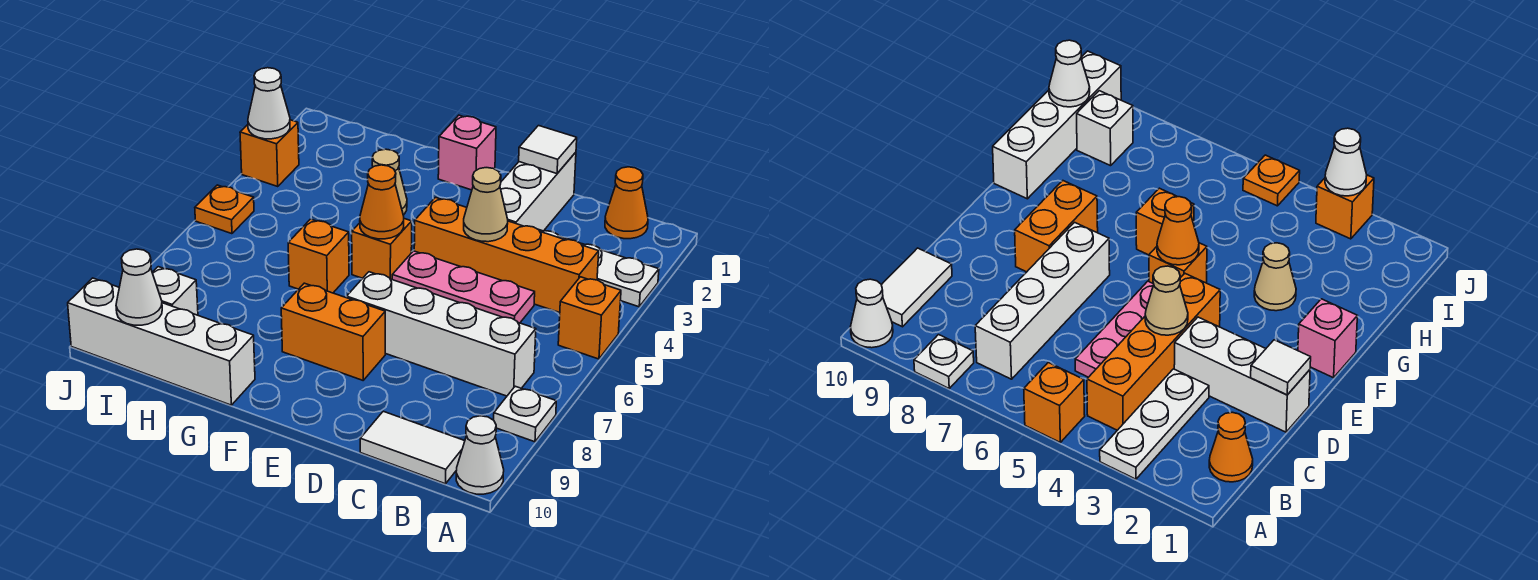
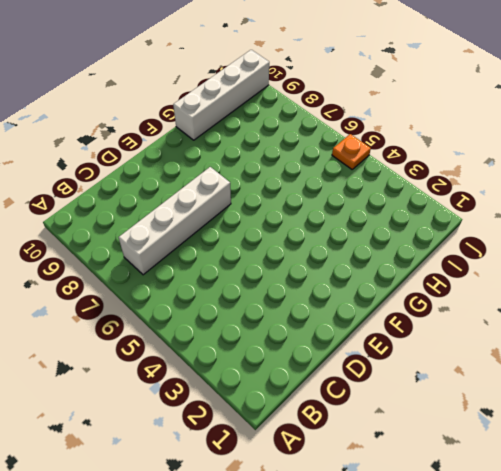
none -> white plate A3:C3 level 1
none -> orange brick A5 level 1
none -> white plate A8 level 1

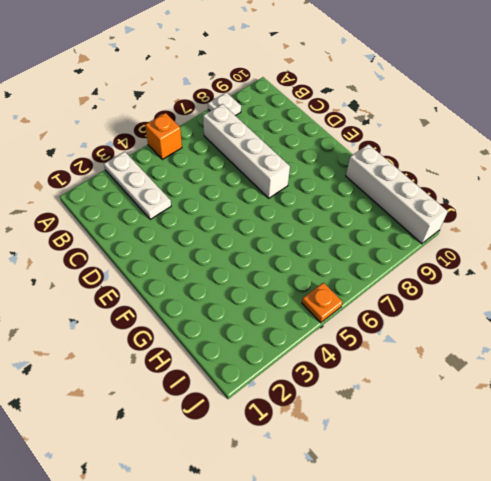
none -> white cone A10 level 1
none -> orange cone B1 level 1
none -> orange brick B4:E4 level 1

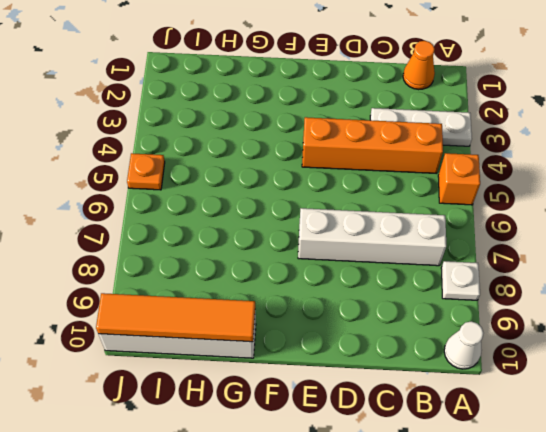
orange tile G10:J10 level 2 -> white cone I10 level 2
none -> white tile B10:C10 level 1
none -> pink plate C5:E5 level 1
none -> white brick D1:D3 level 1

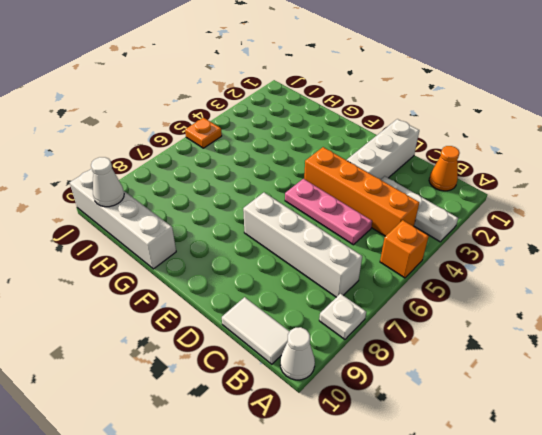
none -> orange brick E8:F8 level 1
none -> pink brick F1 level 1
none -> orange brick F5 level 1

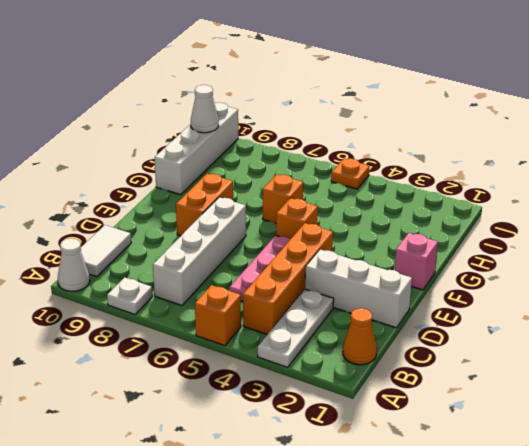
none -> tan cone G3 level 1
none -> white brick I9 level 1
none -> orange brick J3 level 1

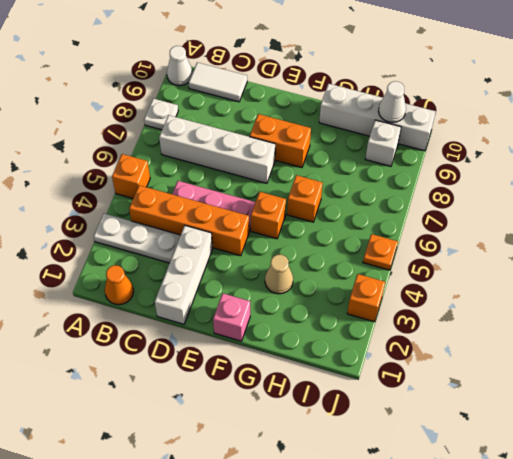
none -> white tile D1 level 2
none -> tan cone D4 level 2
none -> orange cone F5 level 2

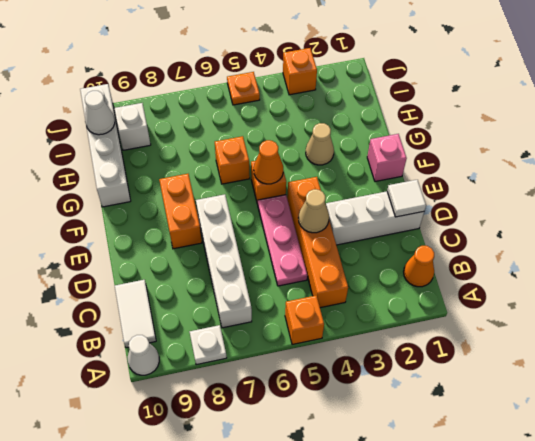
none -> white plate A3:C3 level 1
none -> white cone J3 level 2

